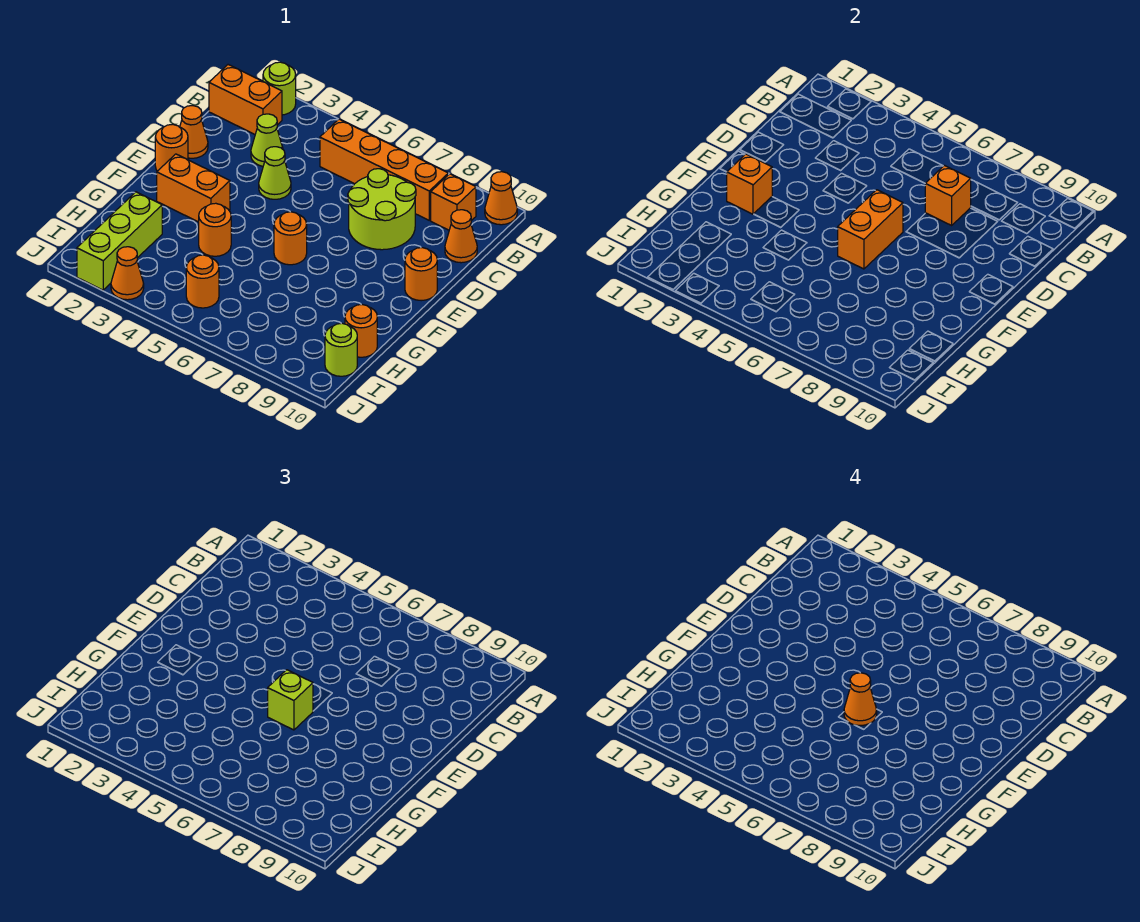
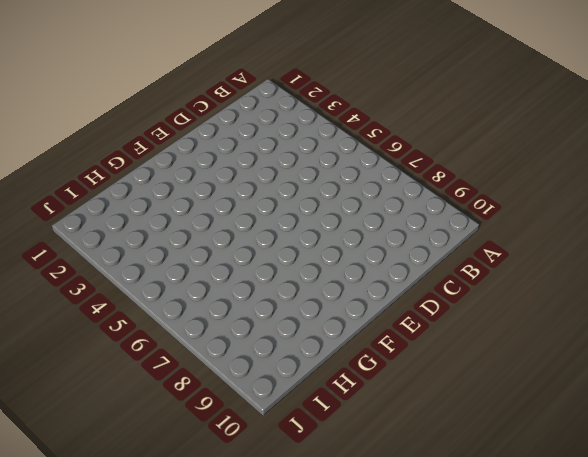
none -> lime round brick A2 level 1
none -> orange cone A10 level 1
none -> orange brick B1:B2 level 1

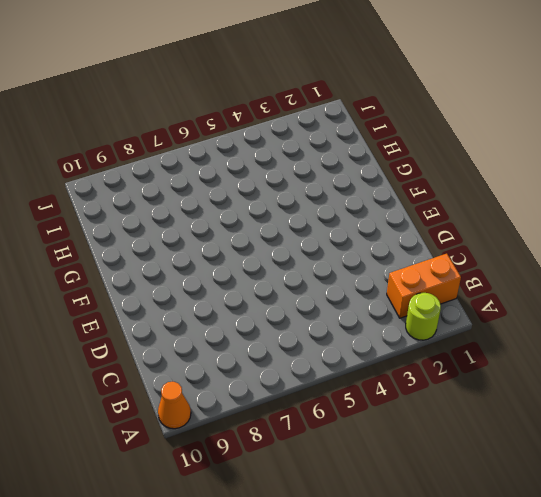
none -> orange brick B5:B8 level 1
none -> orange brick B9 level 1
none -> lime cone C3 level 1

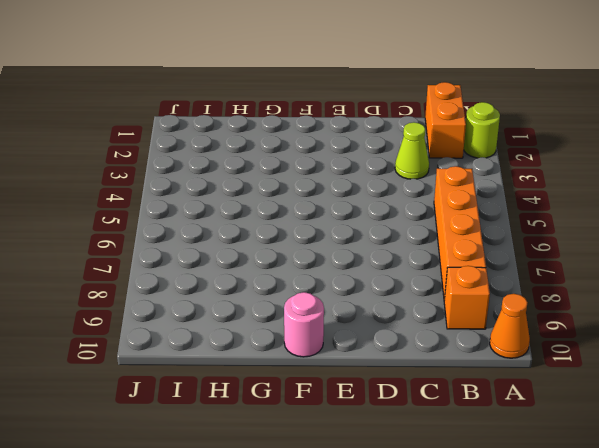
pink round brick F10 level 1 -> none
none -> lime round brick C7:D8 level 1
none -> orange cone C10 level 1
none -> orange cone D1 level 1

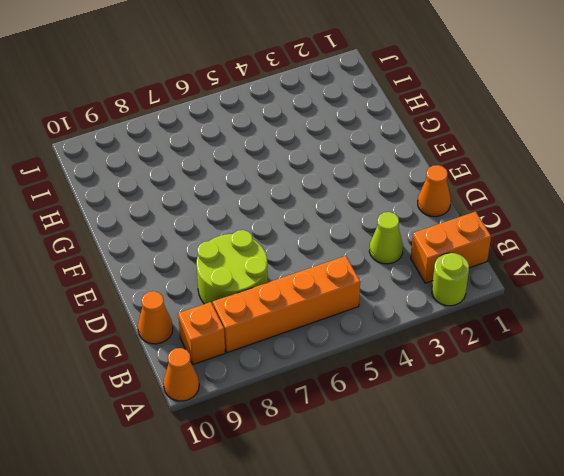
none -> lime cone D4 level 1
none -> orange round brick E1 level 1
none -> orange round brick E10 level 1

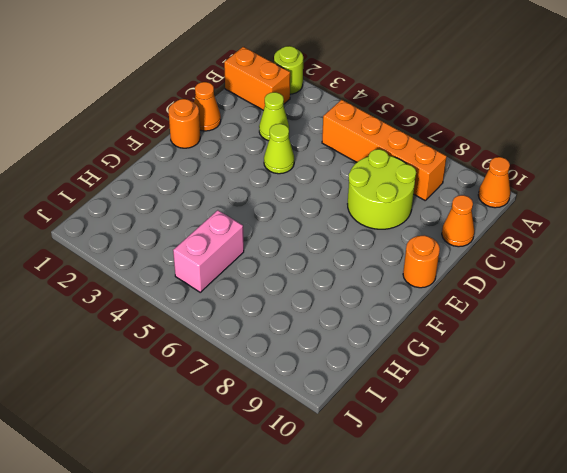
pink brick H5:I5 level 1 -> orange round brick I5 level 1
none -> orange brick B9 level 1
none -> orange brick F2:F3 level 1
none -> orange round brick F6 level 1

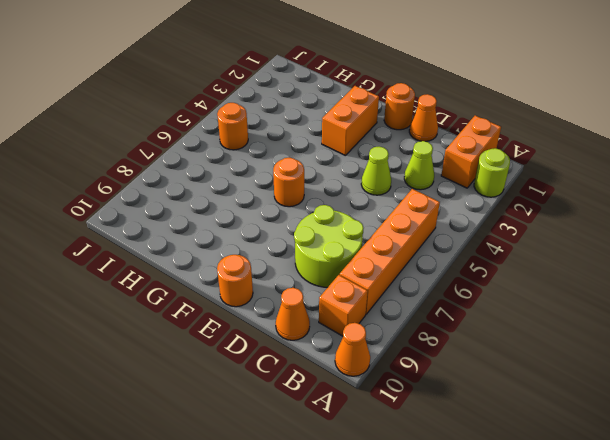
none -> orange round brick G4 level 1
none -> lime brick H2:J2 level 1
none -> orange round brick H10 level 1

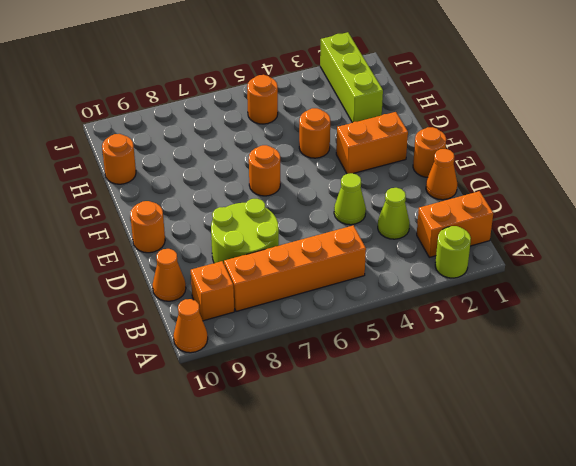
none -> lime round brick I10 level 1
none -> orange cone J3 level 1
none -> orange brick C7 level 2

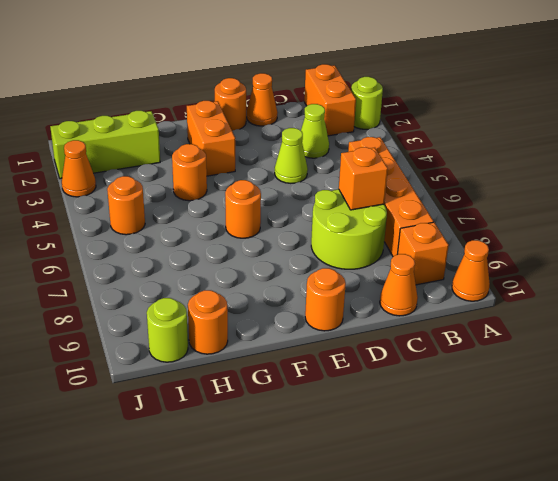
none -> orange brick E6:F6 level 2
none -> orange brick F2 level 2
none -> lime brick F6 level 3

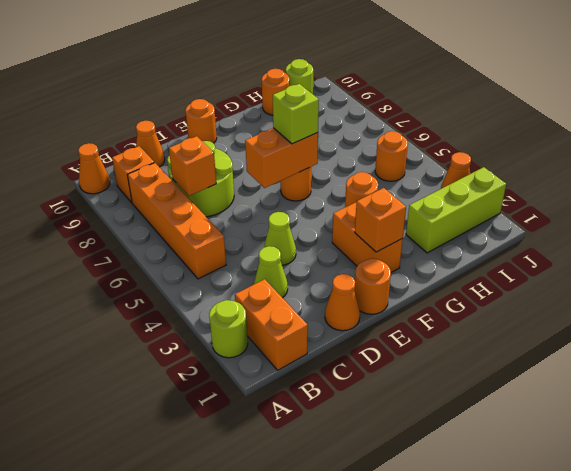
none -> orange cone F6 level 4

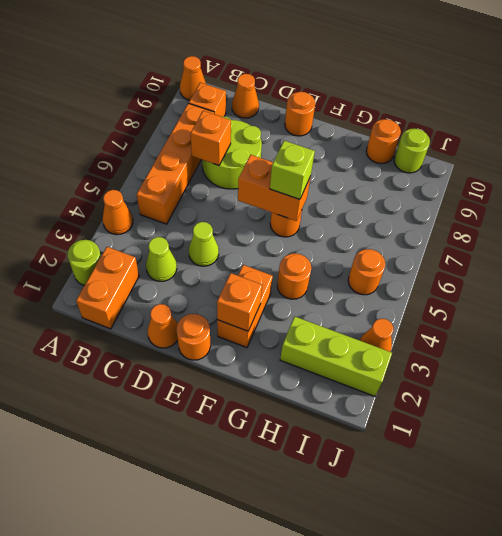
orange cone A4 level 1 -> orange cone F6 level 4

